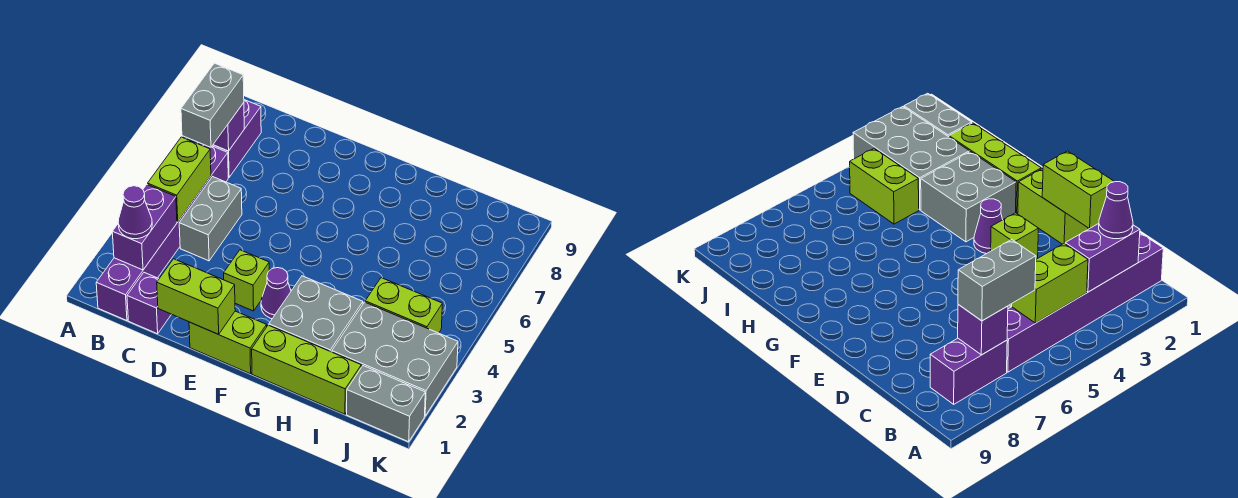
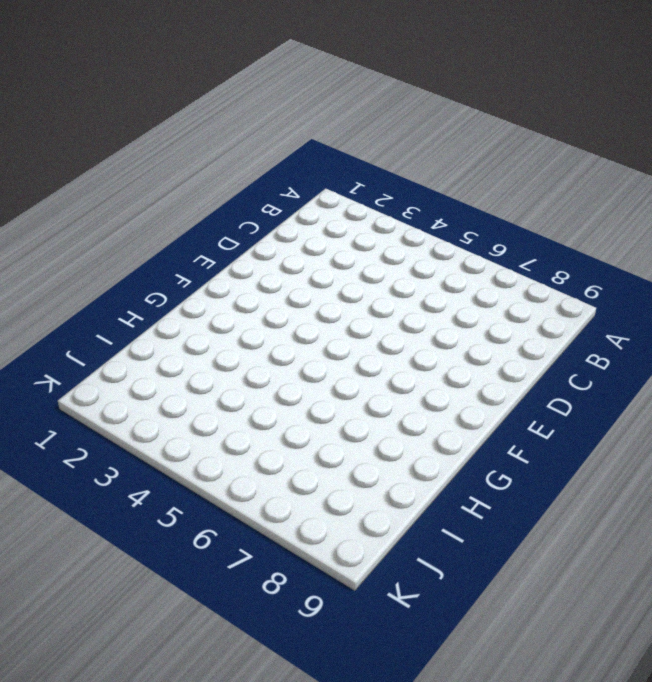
none -> purple brick B1:B6 level 1
none -> purple brick B7:B8 level 1
none -> purple brick C1 level 1

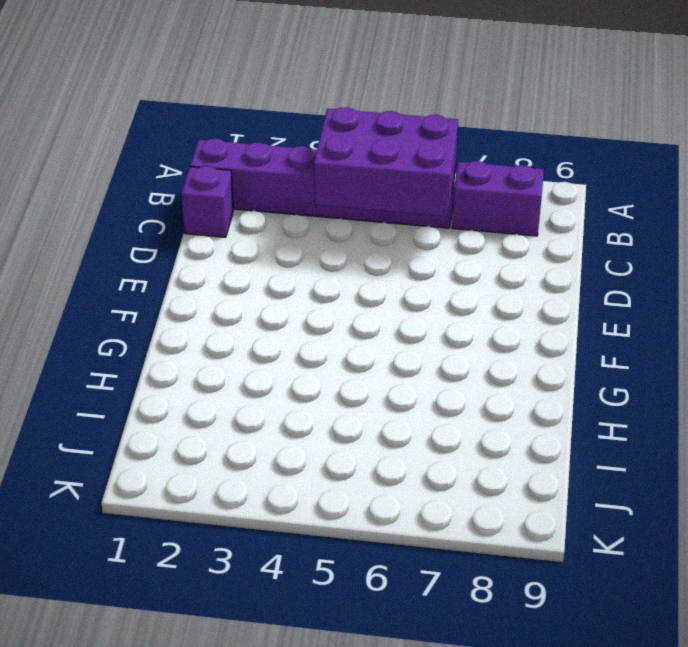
purple brick B4:C6 level 2 -> lime brick B4:B5 level 2
none -> grey brick C4:C5 level 1
none -> lime brick E1:F1 level 1
none -> lime brick E3 level 1

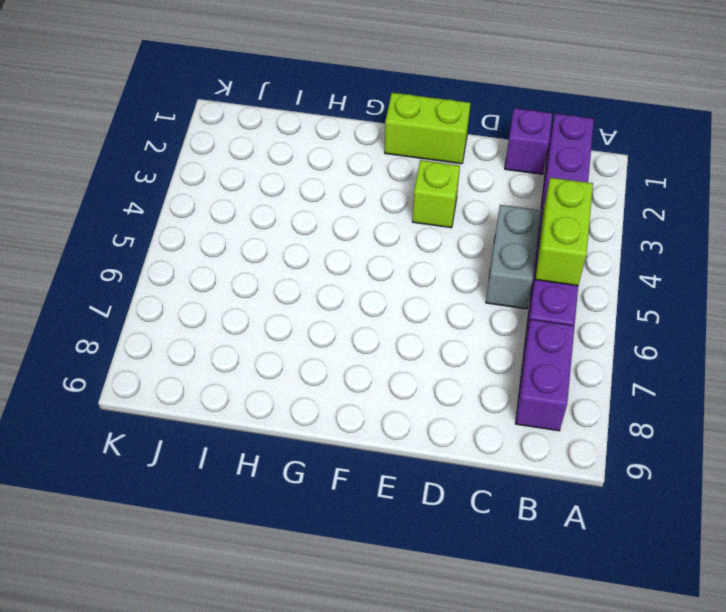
none -> purple cone F3 level 1
none -> lime brick G1:I1 level 1
none -> grey brick G2:H3 level 1

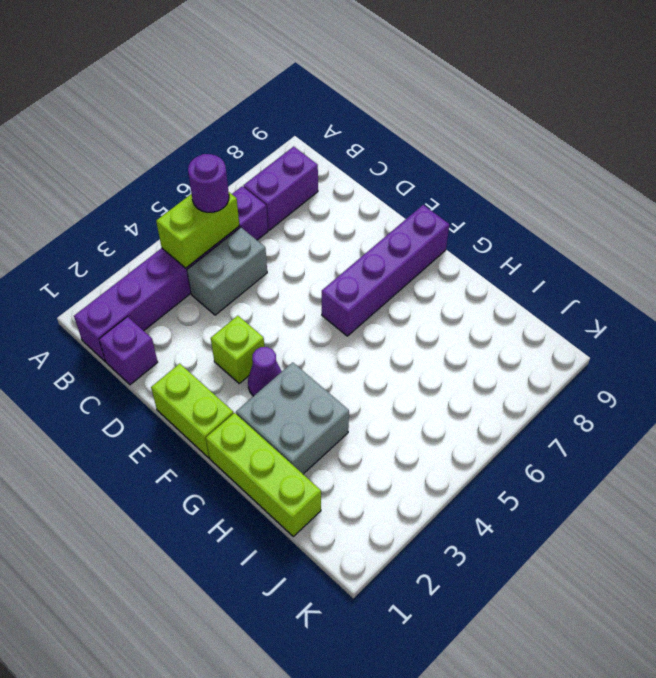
purple round brick B5 level 3 -> none
purple brick F6:F9 level 1 -> none
none -> grey brick I2:K3 level 1
none -> lime brick I4:J4 level 1
none -> grey brick J1:K1 level 1

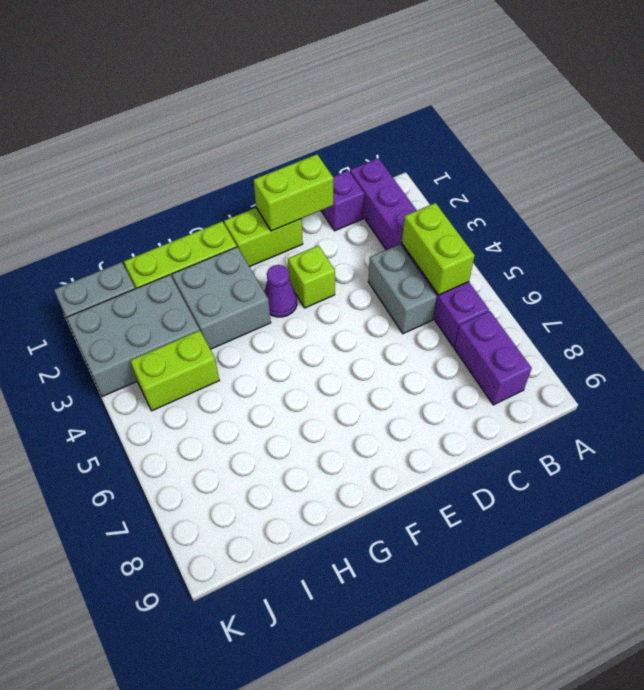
none -> purple brick B2:B3 level 2
none -> purple brick B7 level 2
none -> purple cone B2 level 3

